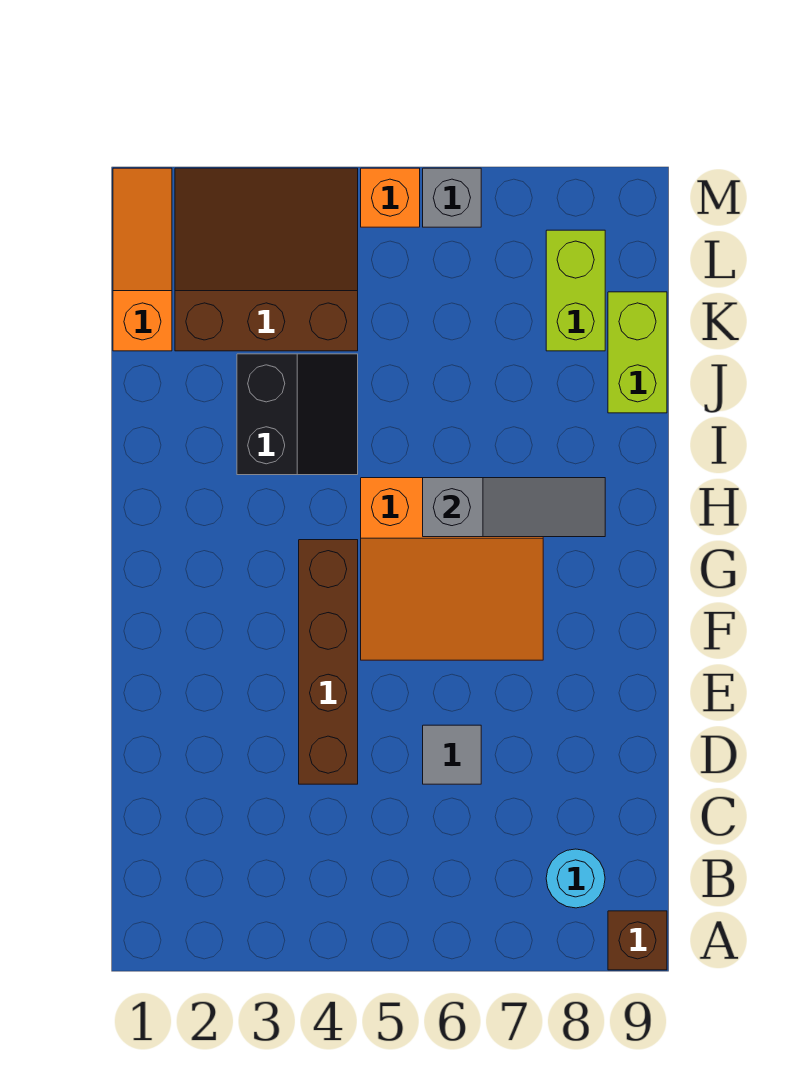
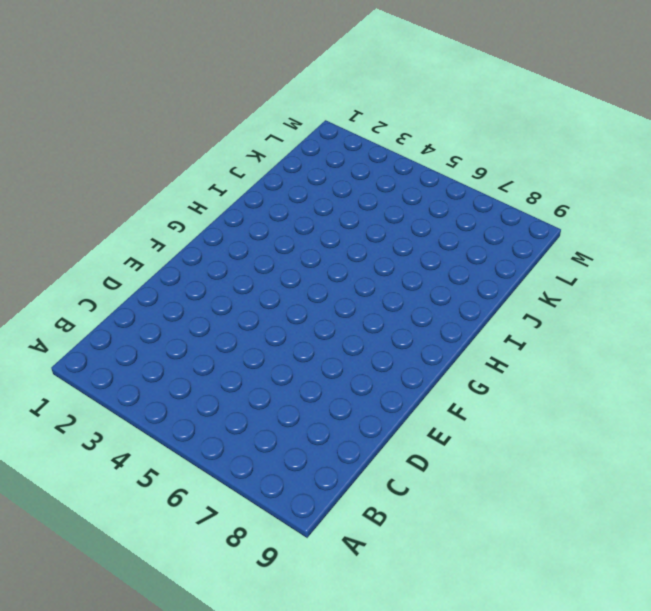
none -> brown brick A9 level 1
none -> cyan round brick B8 level 1
none -> brown brick D4:G4 level 1

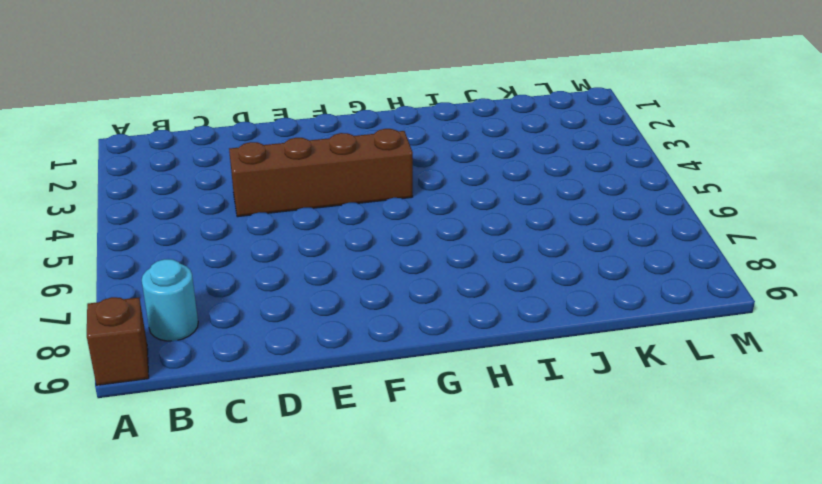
none -> grey tile D6 level 1
none -> orange slope F5:H7 level 1 top H
none -> black slope I3:J4 level 1 top 3

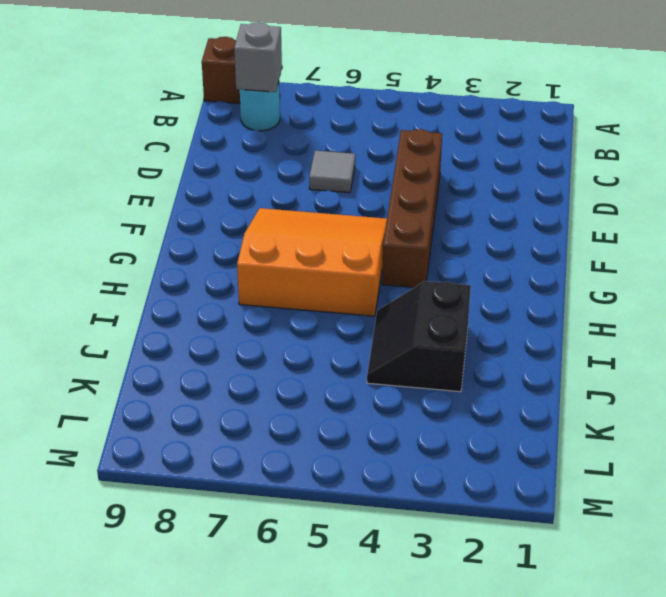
grey brick B8 level 2 -> grey brick M6 level 1
none -> lime brick J9:K9 level 1
none -> orange slope K1:M1 level 1 top K
none -> brown slope K2:M4 level 1 top K

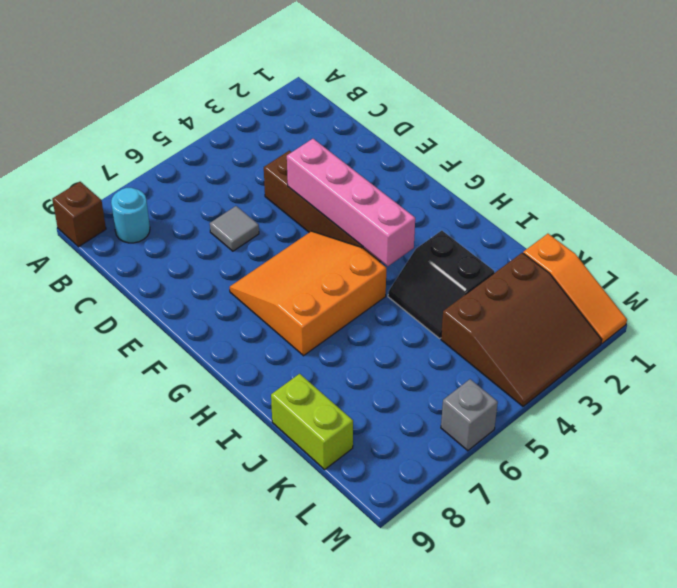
pink brick E4:H4 level 2 -> none
none -> lime brick K8:L8 level 1
none -> orange brick M5 level 1
none -> grey slope H6:H8 level 2 top 6

